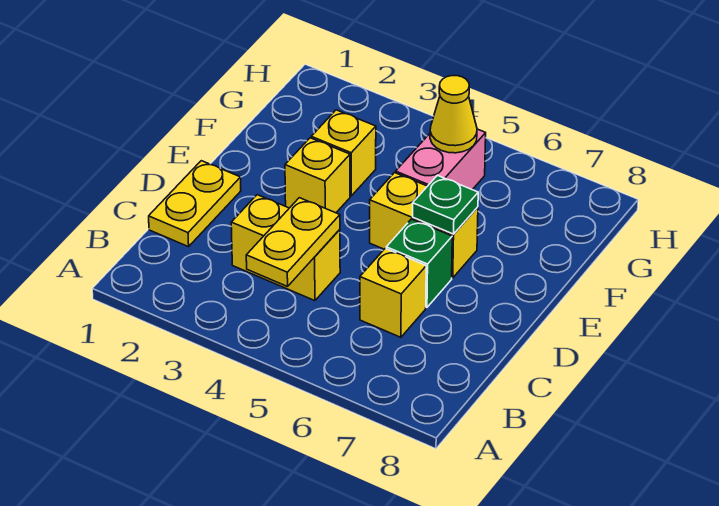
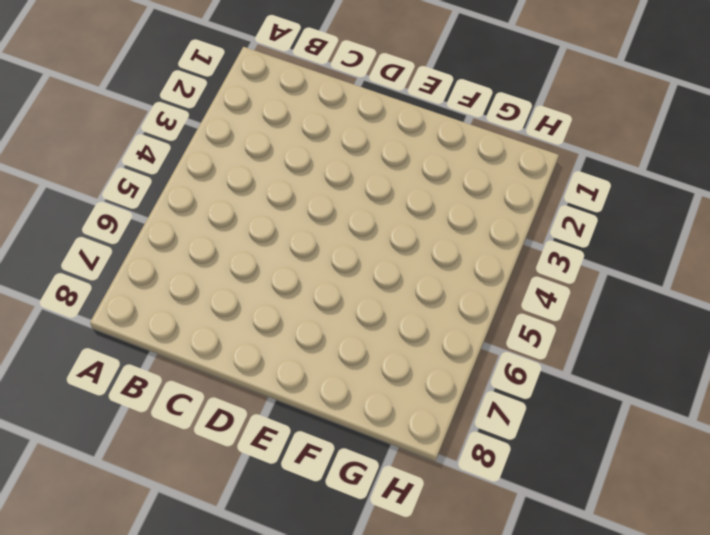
none -> yellow plate C1:D1 level 1
none -> yellow brick C3:C4 level 1

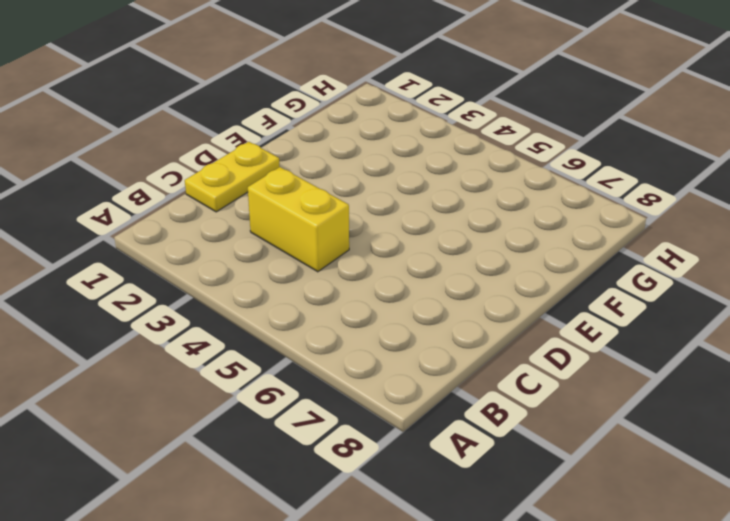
none -> yellow brick C6 level 1
none -> green brick D6 level 1

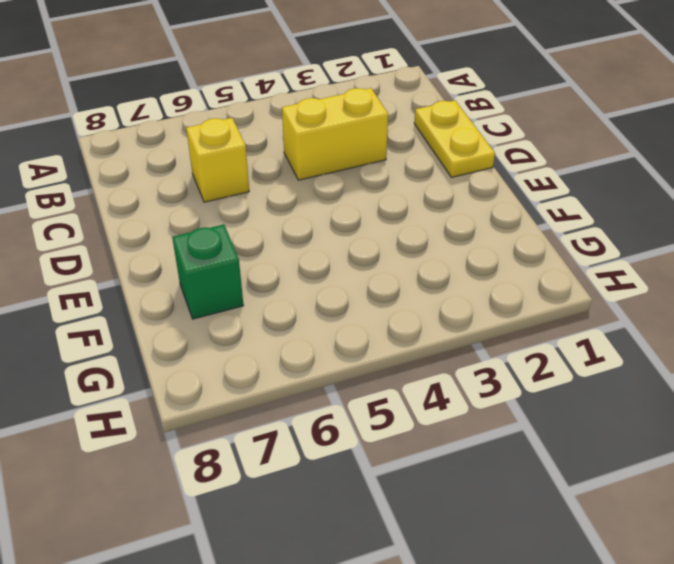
green brick F7 level 1 -> green brick D6 level 1
none -> yellow brick E3 level 1
none -> yellow brick E5:E6 level 1

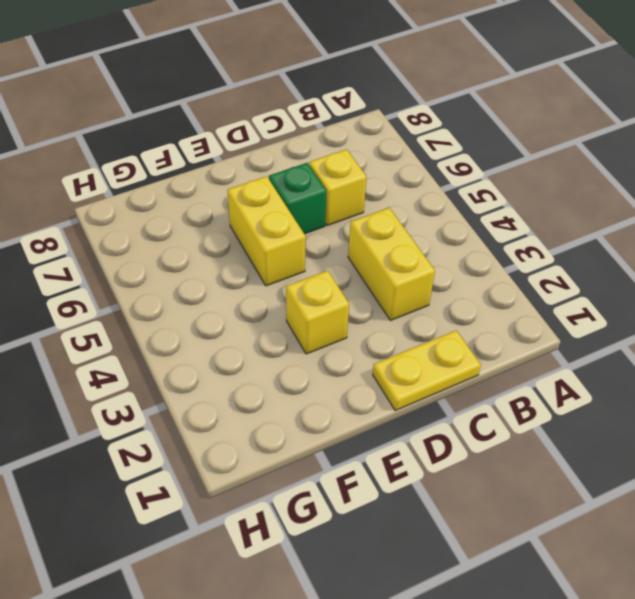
none -> yellow brick F3 level 1
none -> pink brick F5:G5 level 1

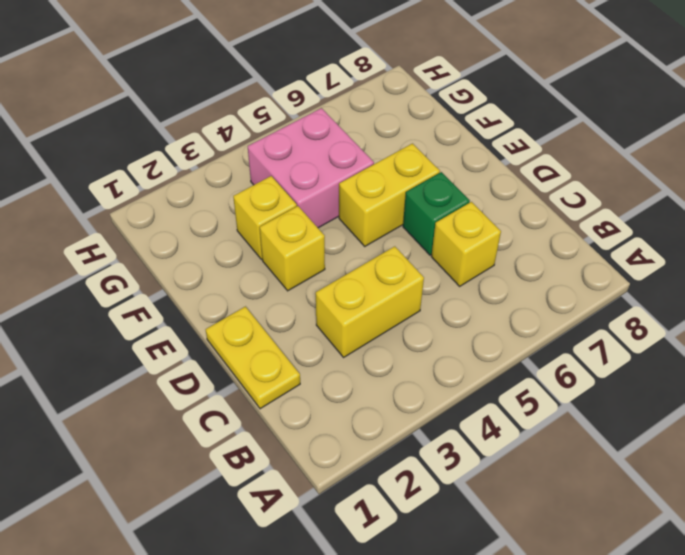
pink brick F4:G5 level 1 -> pink brick F5:G5 level 1
none -> yellow plate B4:C4 level 2
none -> green plate E6 level 2

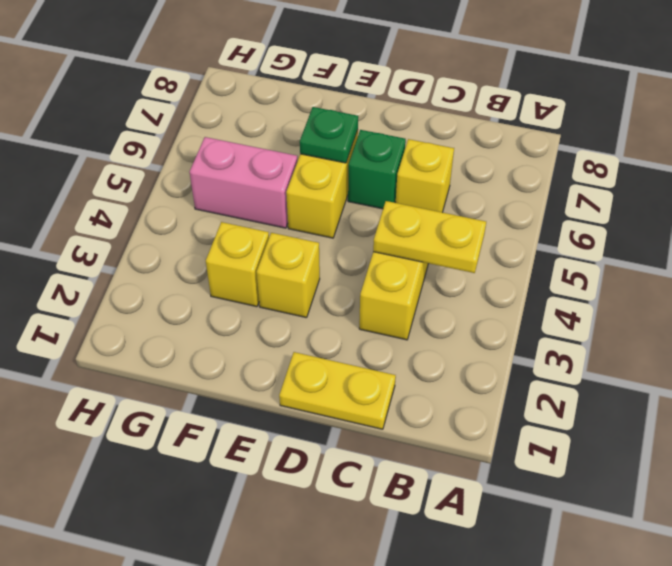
none -> yellow cone G5 level 2

